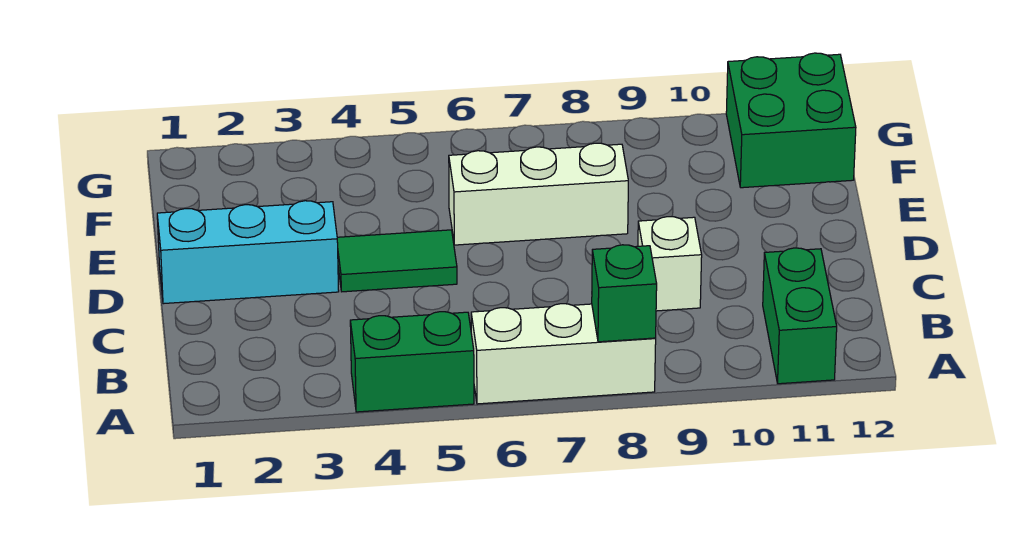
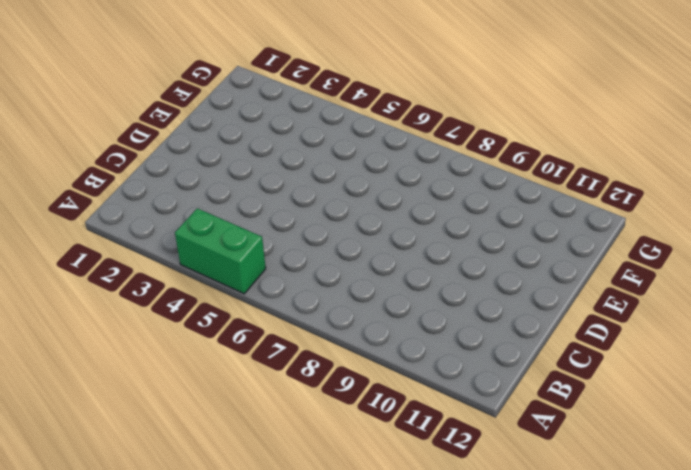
none -> white brick A6:A8 level 1
none -> green brick A11:B11 level 1

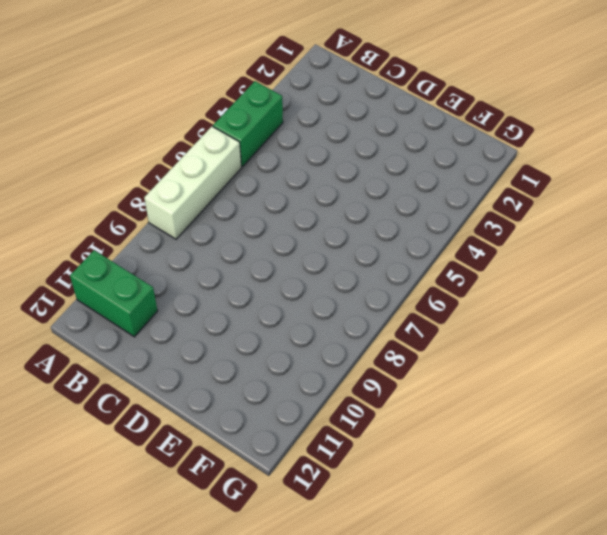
none -> white brick C9 level 1
none -> cyan brick D1:D3 level 1

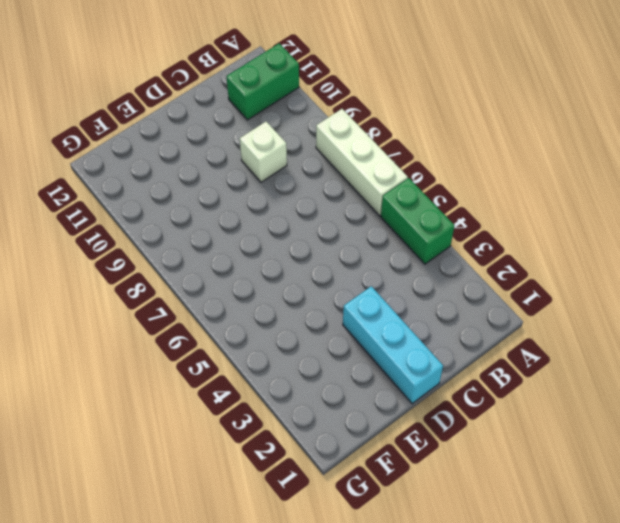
none -> green tile D4:D5 level 1
none -> white brick E6:E8 level 1

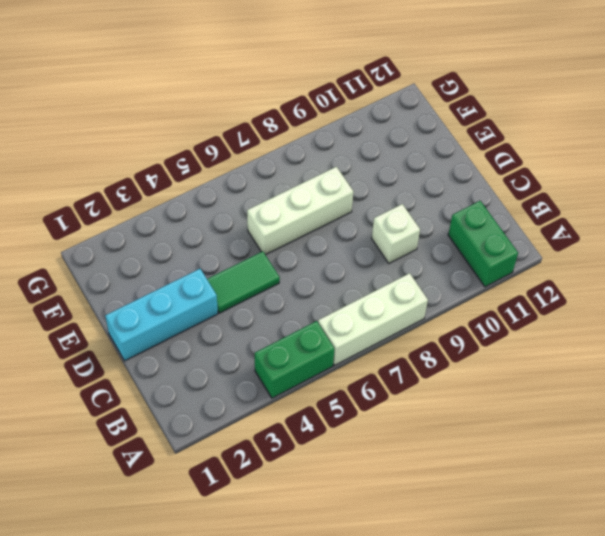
none -> green brick F11:G12 level 1
none -> green brick A8 level 2

